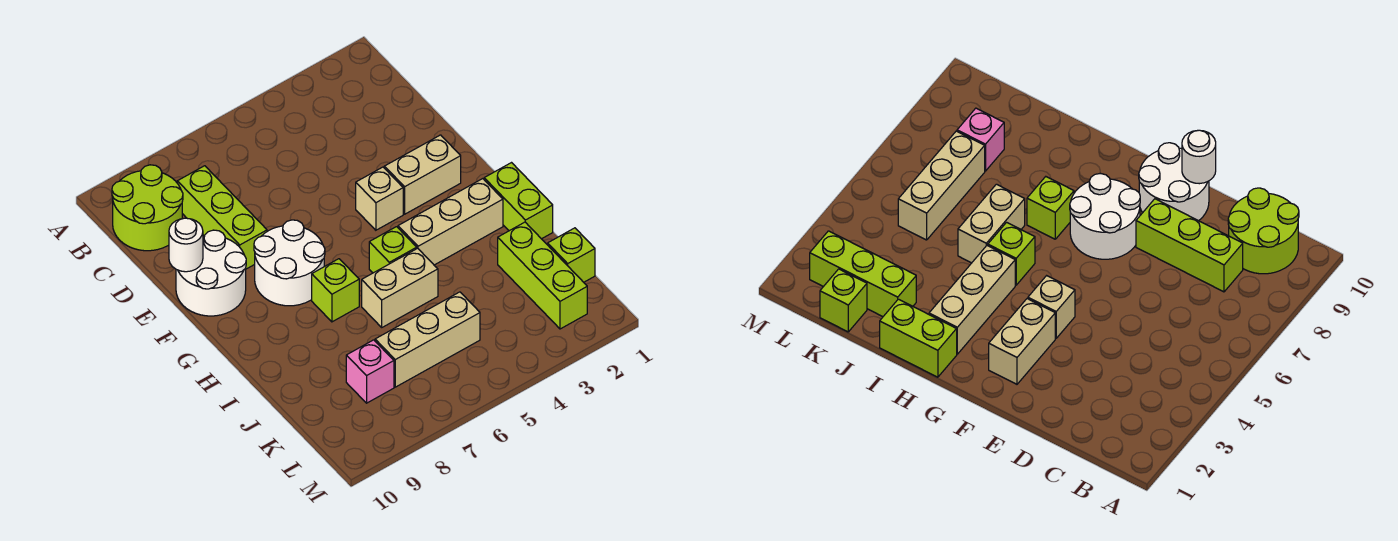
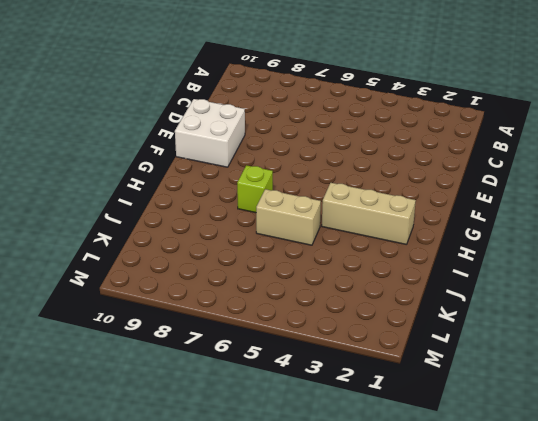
white brick E9:F10 level 1 -> white round brick E9:F10 level 1
none -> lime round brick B9:C10 level 1
none -> lime brick C8:E8 level 1
none -> tan brick F2:F3 level 1

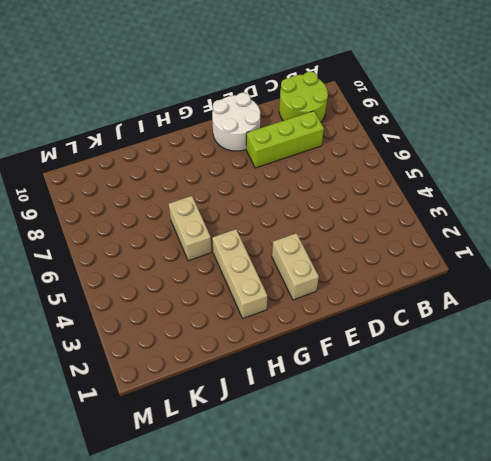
none -> tan brick F4 level 1
none -> white round brick F7:G8 level 1
none -> lime brick H1:I1 level 1

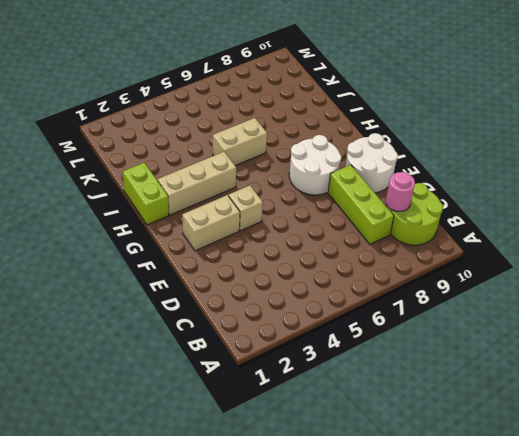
pink round brick C9 level 2 -> none
none -> lime brick H5 level 1
none -> lime brick H7 level 1
none -> lime brick J2:L2 level 1

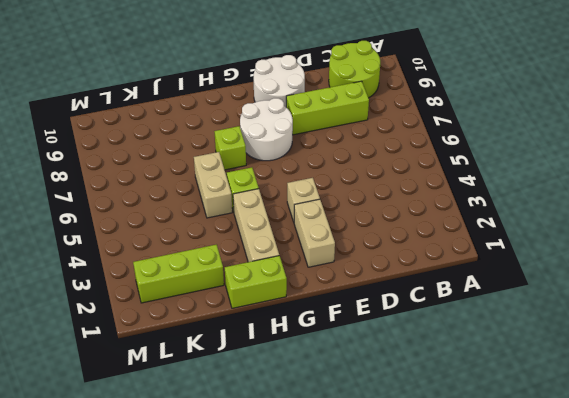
none -> lime brick K1 level 1
none -> tan brick K5:K7 level 1
none -> pink brick K8 level 1

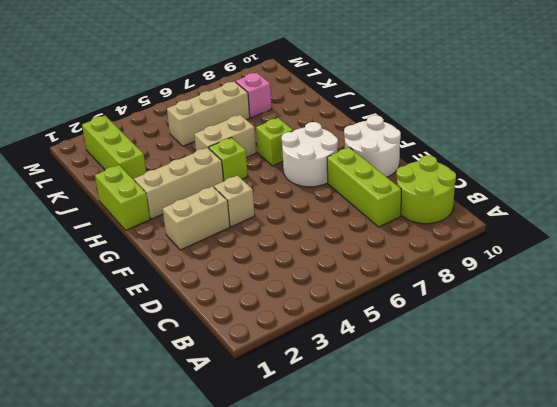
none -> lime brick K1 level 1
none -> white round brick E10 level 2

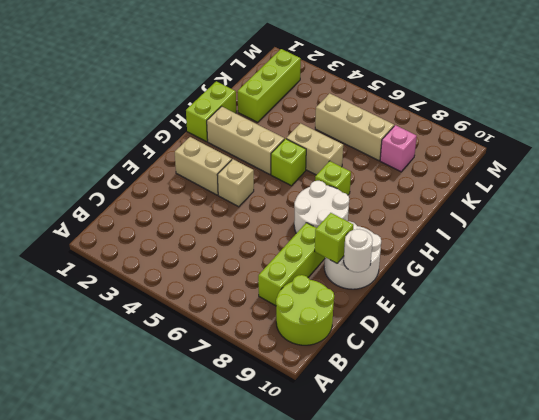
lime brick E9 level 2 -> lime brick K1 level 1

